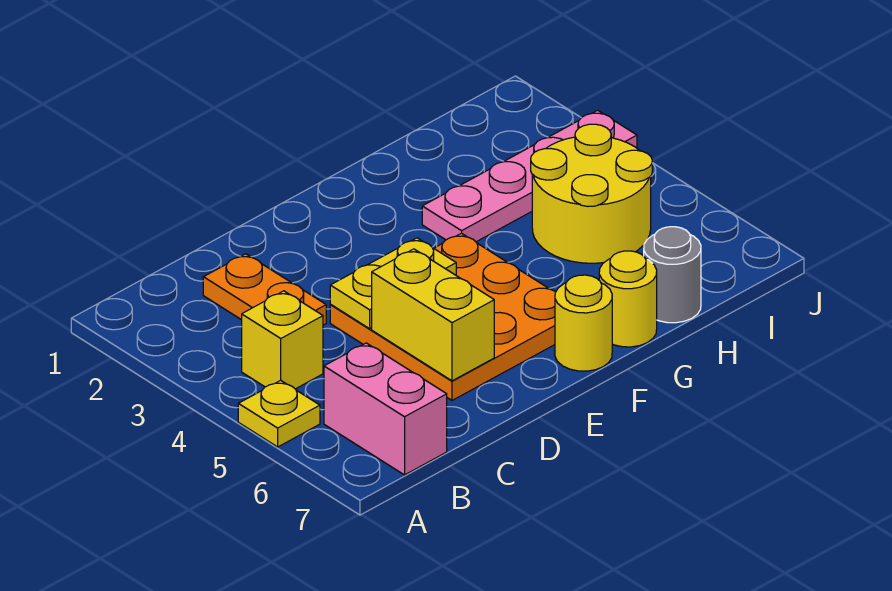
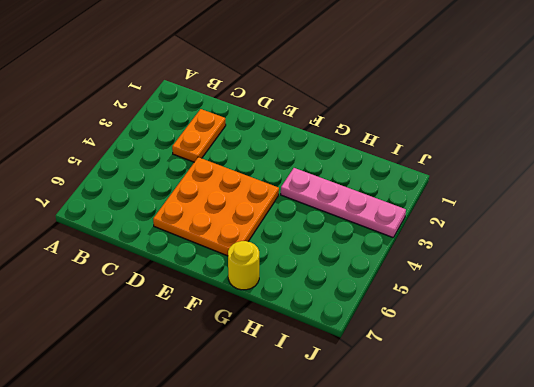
none -> yellow plate A5 level 1
none -> yellow brick B4 level 1
none -> pink brick B6:B7 level 1

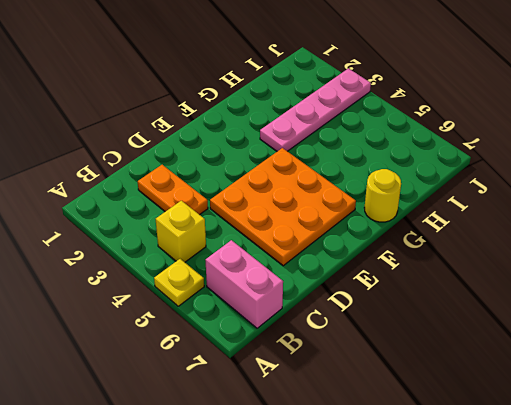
none -> yellow round brick F7 level 1
none -> yellow round brick H4:I5 level 1
none -> grey round brick H7 level 1

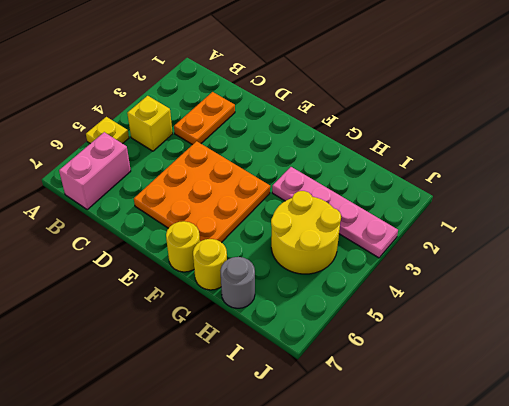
none -> yellow plate D4:E4 level 2
none -> yellow brick D5:D6 level 2

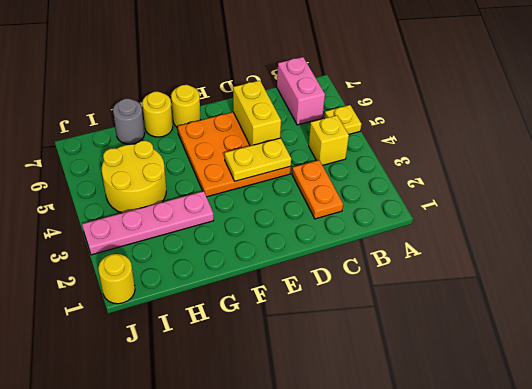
yellow round brick J1 level 1 -> none

